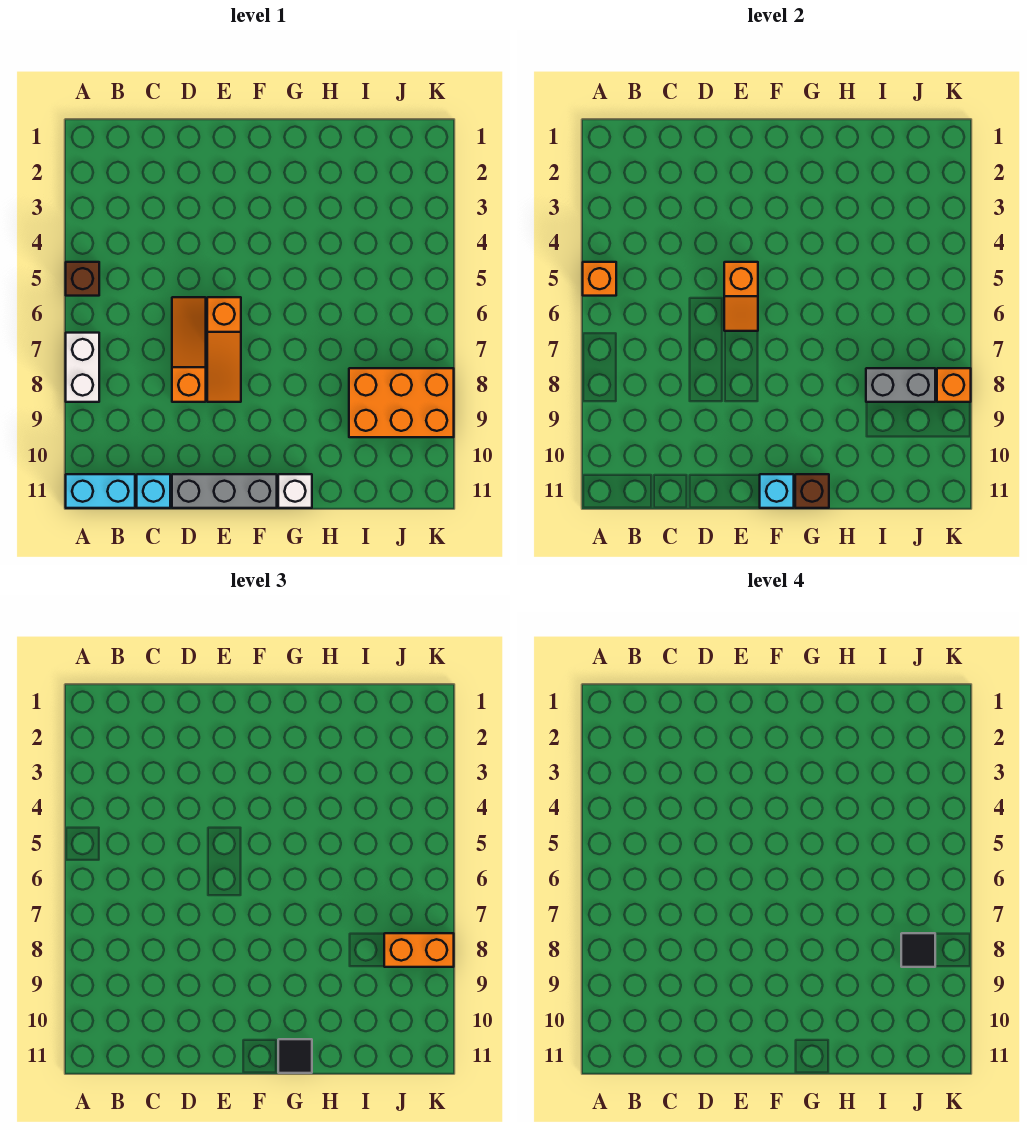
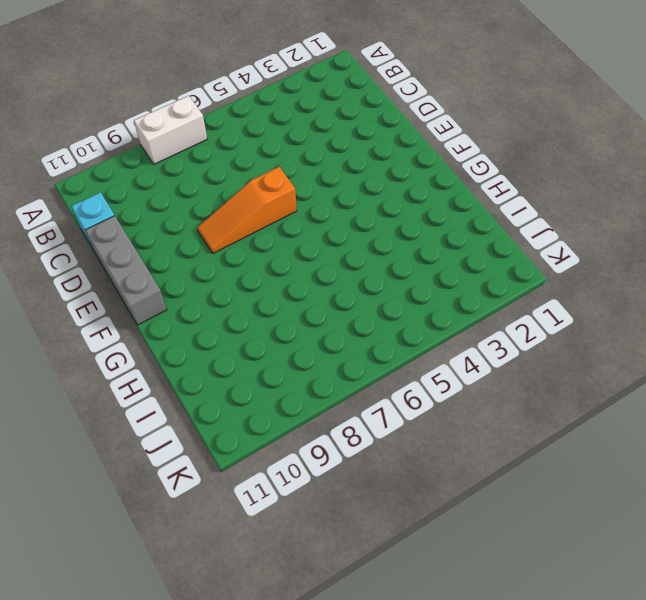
none -> brown brick A5 level 1
none -> cyan brick A11:B11 level 1
none -> orange slope D6:D8 level 1 top 8

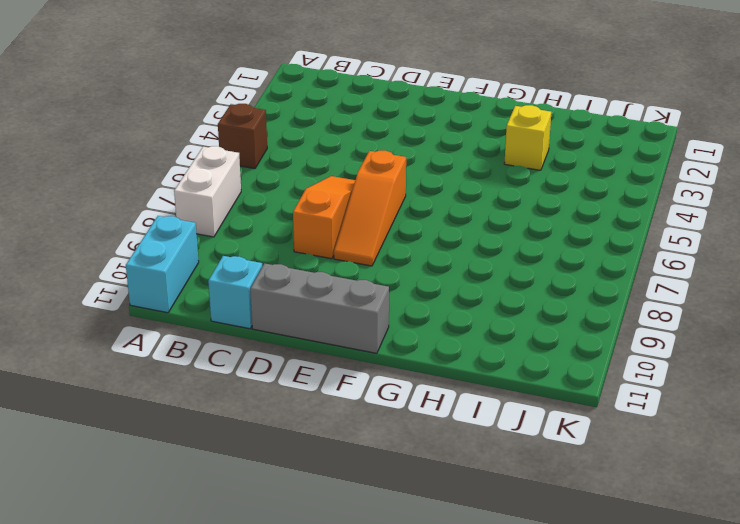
cyan brick A10:A11 level 1 -> cyan brick A11:B11 level 1
yellow brick H3 level 1 -> none
none -> white brick G11 level 1
none -> orange brick I8:K9 level 1
none -> orange brick A5 level 2

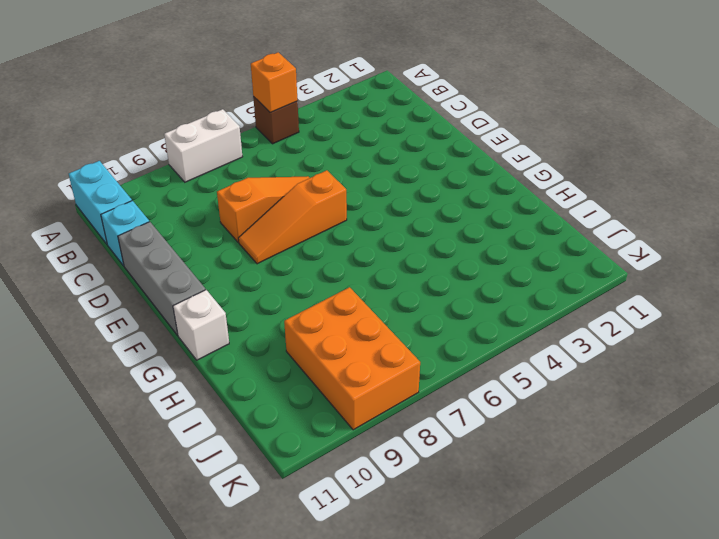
none -> orange slope E5:E6 level 2 top 5
none -> cyan brick F11 level 2
none -> brown brick G11 level 2

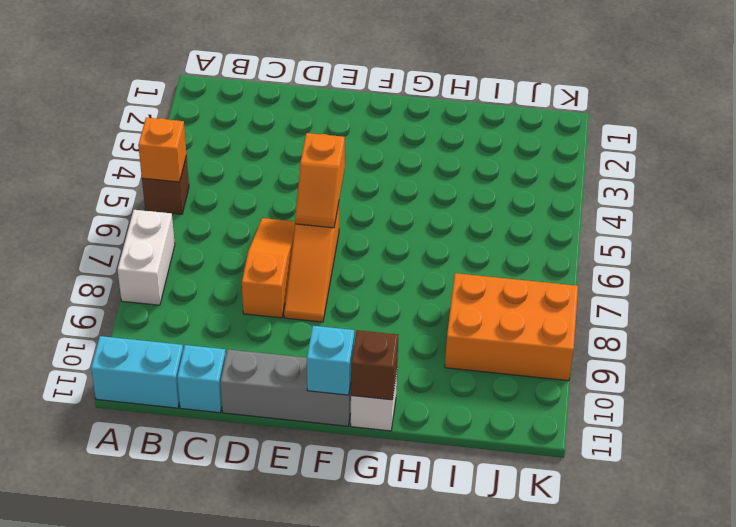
none -> grey brick I8:J8 level 2
none -> orange brick K8 level 2
none -> black tile G11 level 3

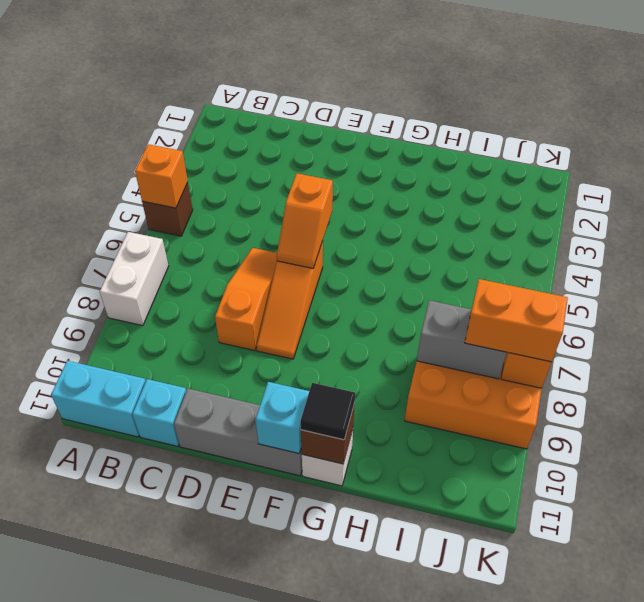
none -> black tile J8 level 4

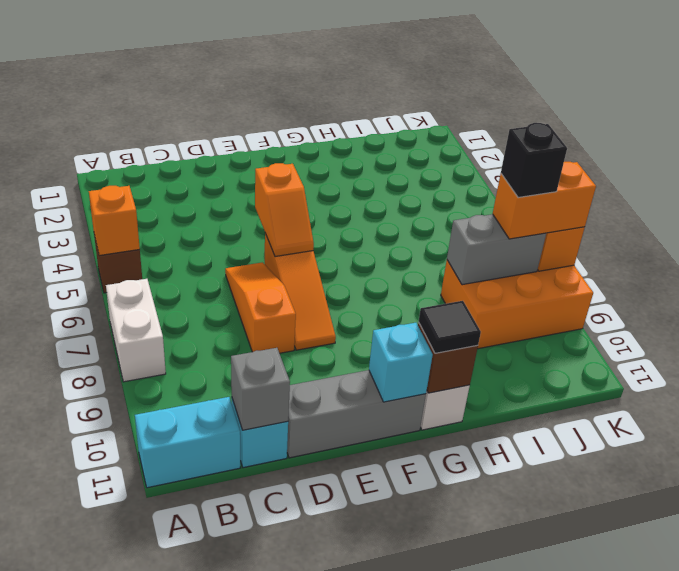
grey brick C11 level 2 -> none
black brick J8 level 4 -> black tile J8 level 4

